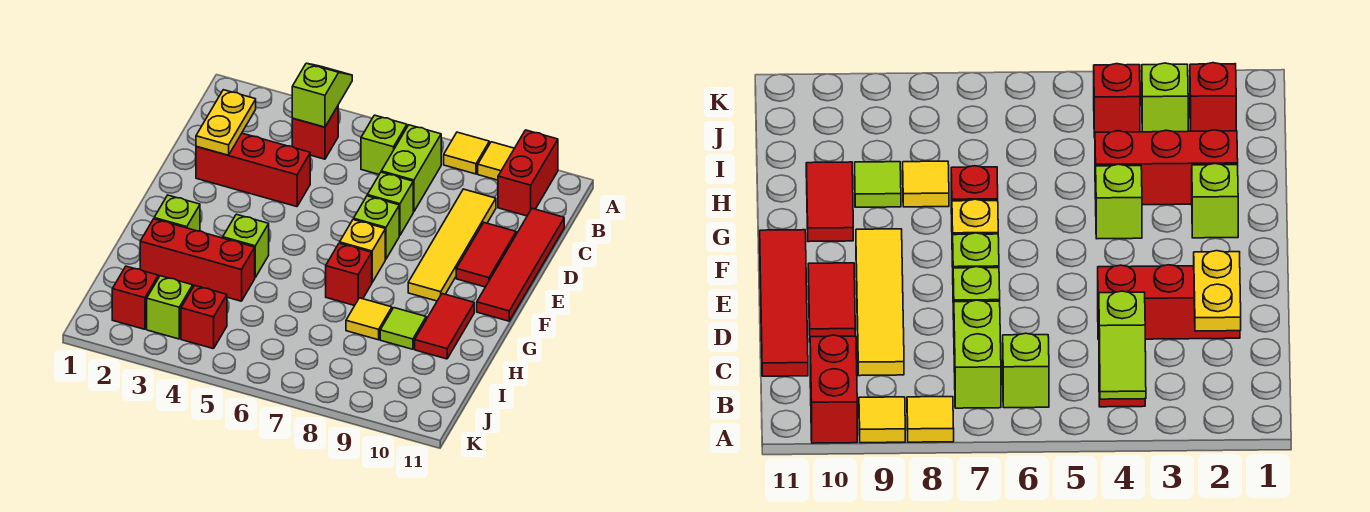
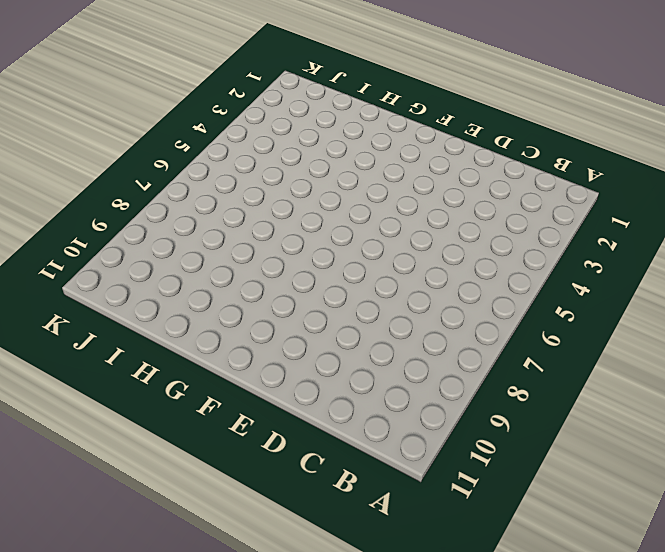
none -> yellow tile A8 level 1
none -> yellow tile A9 level 1
none -> red brick A10:B10 level 1

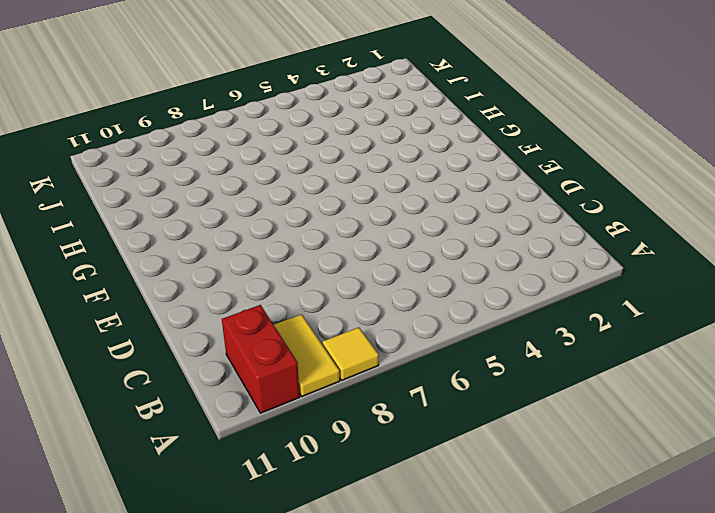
yellow tile A9:B9 level 1 -> yellow tile A9 level 1
none -> red brick B4 level 1
none -> lime brick B6 level 1
none -> lime brick B7:C7 level 1

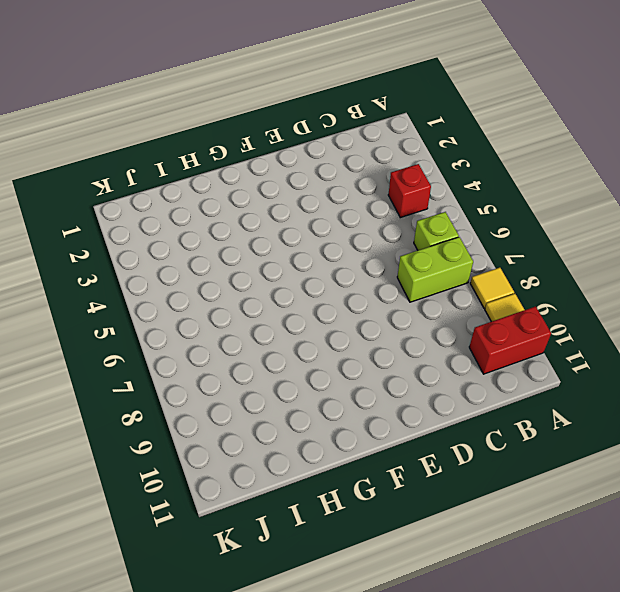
none -> yellow tile C9:F9 level 1
none -> red tile C11:F11 level 1
none -> red brick D2:D4 level 1

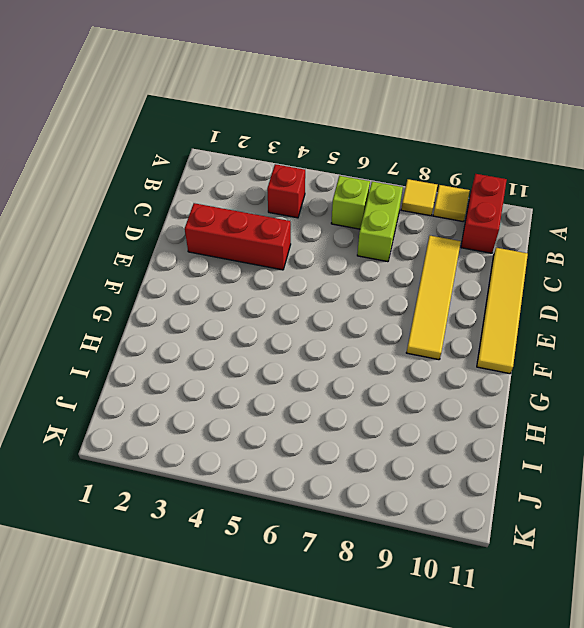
yellow tile C11:F11 level 1 -> red tile C11:F11 level 1
none -> lime brick D7 level 1
none -> red tile D10:E10 level 1
none -> lime brick E7 level 1

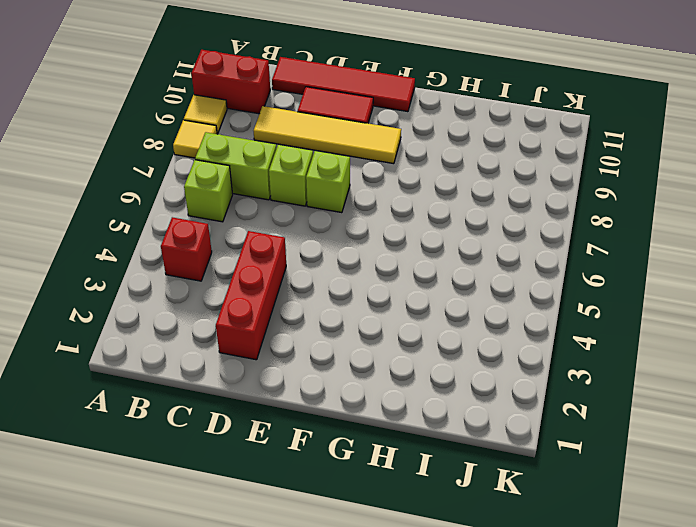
none -> yellow brick F7 level 1
none -> lime brick G2 level 1
none -> lime brick G4 level 1

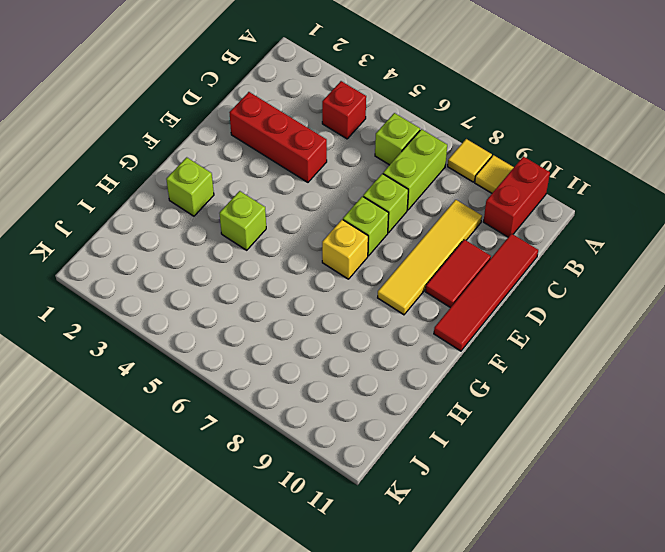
none -> red brick G7 level 1
none -> red tile G10:H10 level 1
none -> red brick H2:H4 level 1

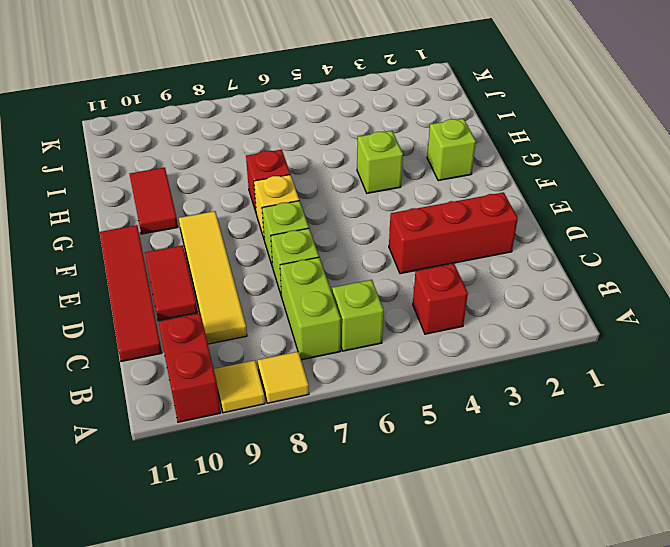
none -> red brick H2:H4 level 1
none -> yellow tile H8 level 1
none -> lime tile H9 level 1

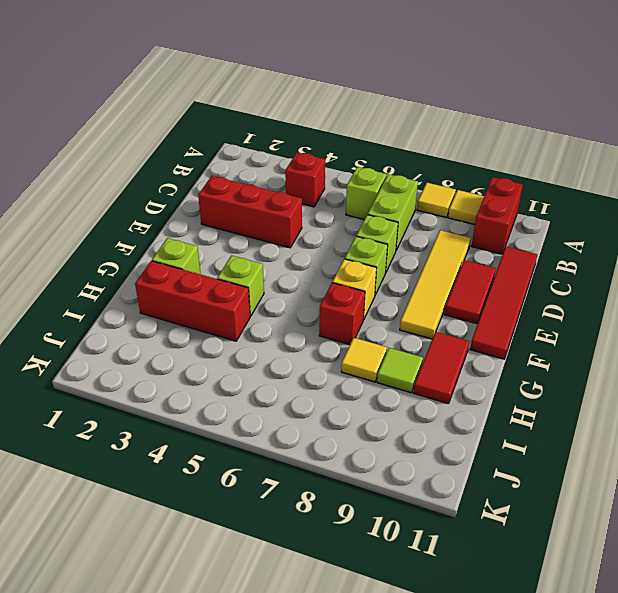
none -> red brick J2 level 1
none -> lime brick J3 level 1
none -> red brick J4 level 1

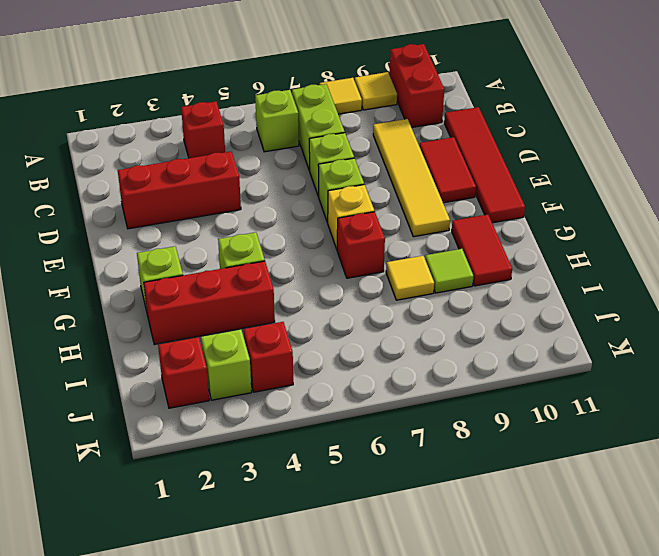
none -> lime slope A4:B4 level 2 top B
none -> yellow plate C2:D2 level 2

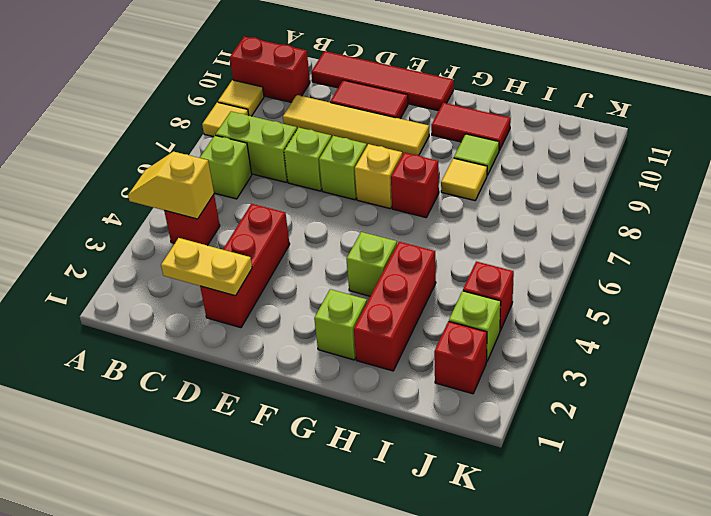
yellow slope A4:B4 level 2 top B -> lime slope A4:B4 level 2 top B

